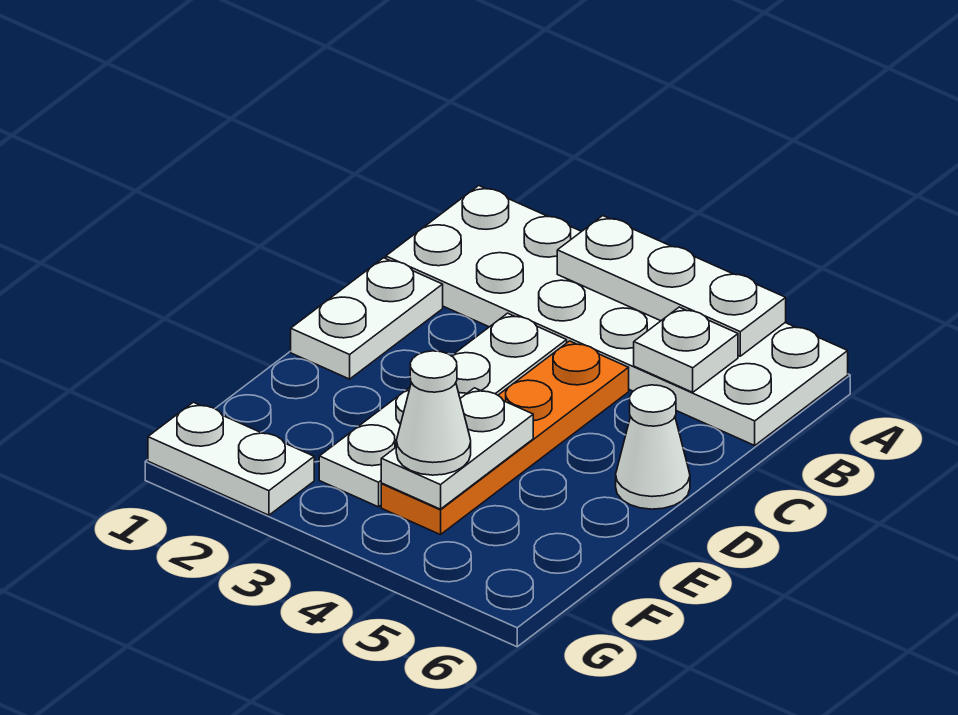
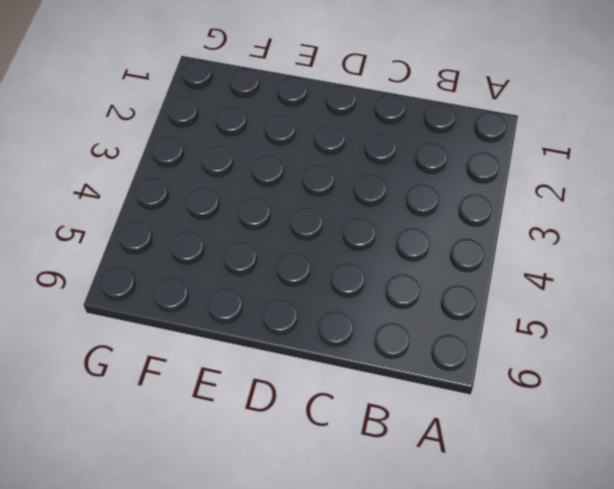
none -> white plate A1:B6 level 1
none -> white plate C1:D1 level 1

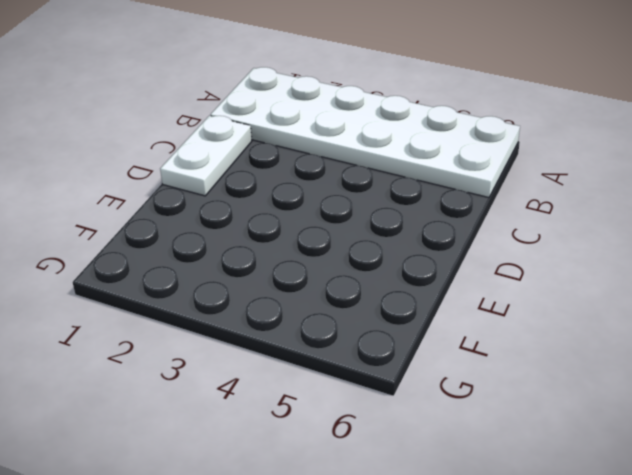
none -> white plate C3:F3 level 1
none -> orange plate C4:F4 level 1

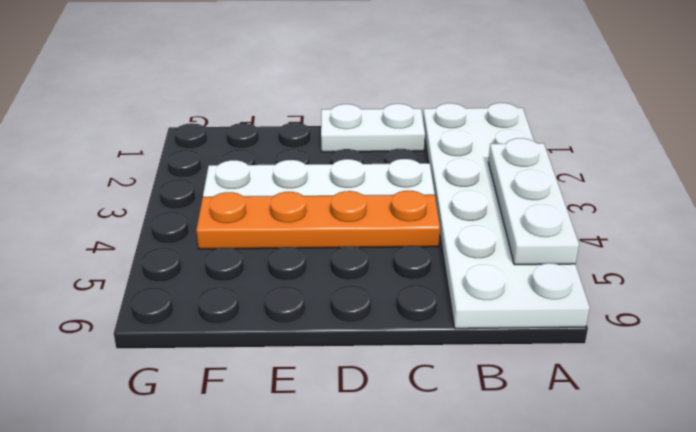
none -> white cone D6 level 1
none -> white plate G1:G2 level 1

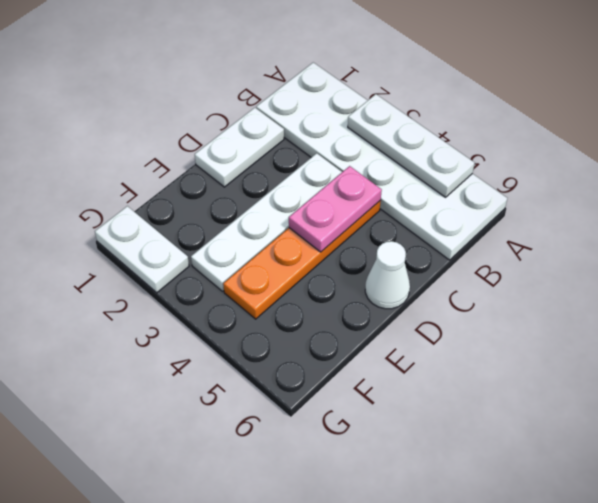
pink plate C4:D4 level 2 -> none
none -> white plate B5 level 2
none -> white plate E4:F4 level 2

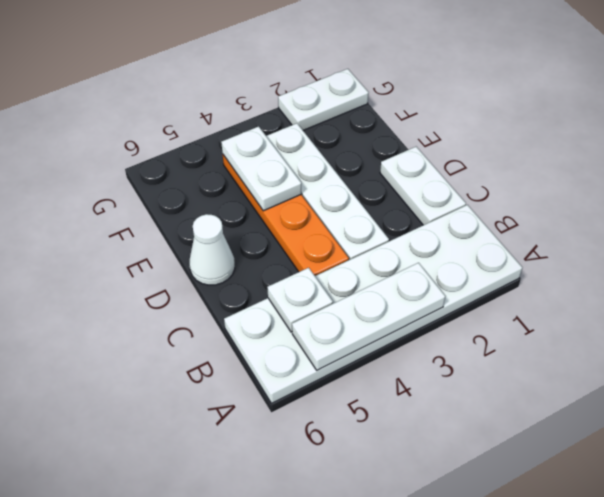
none -> white cone F4 level 3

